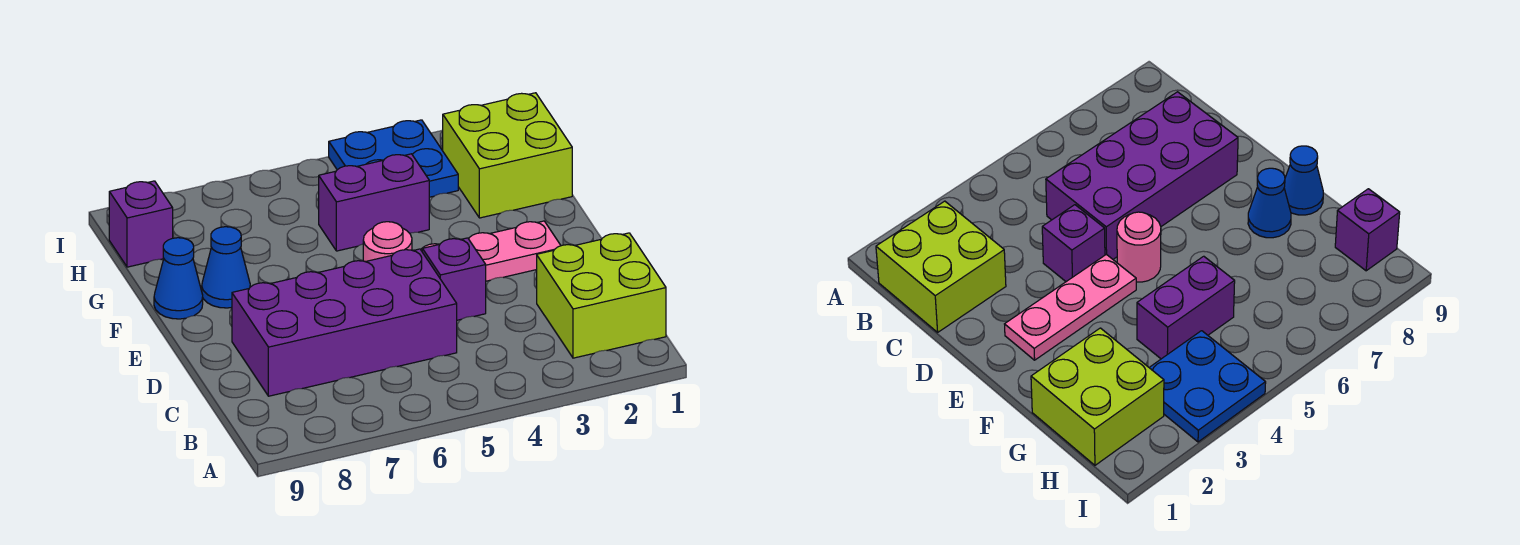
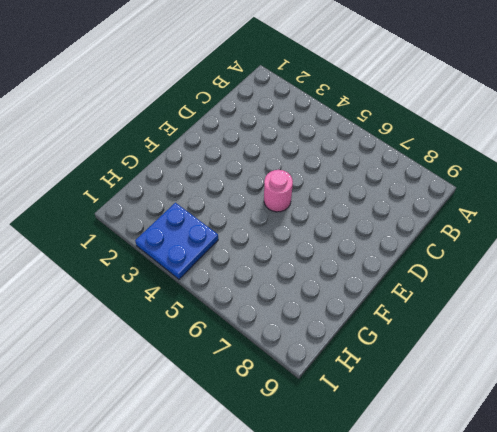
none -> lime brick B1:C2 level 1
none -> purple brick C5:D8 level 1

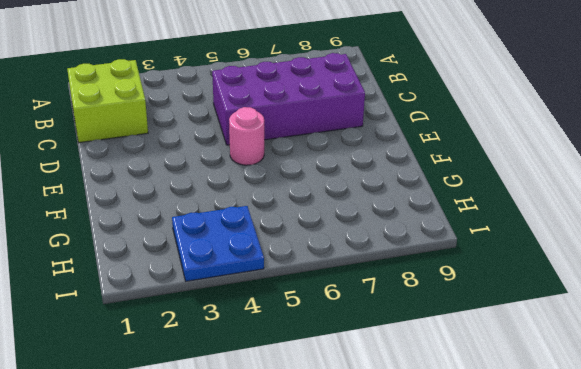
none -> purple brick D4 level 1
none -> pink plate E2:E4 level 1

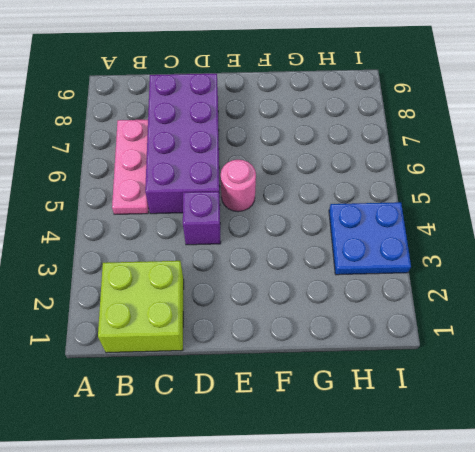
pink plate B5:B7 level 1 -> pink plate E2:E4 level 1
none -> blue cone F8 level 1
none -> blue cone F9 level 1

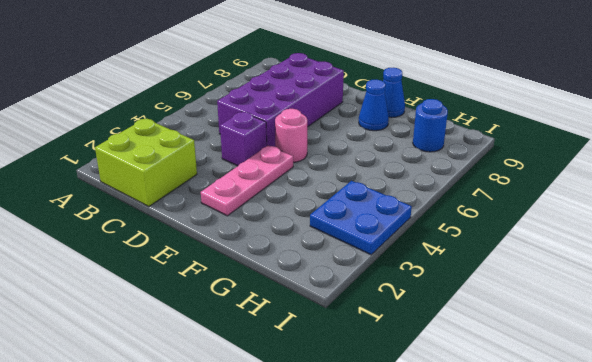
blue round brick H8 level 1 -> none
none -> lime brick G1:H2 level 1
none -> purple brick G4:G5 level 1

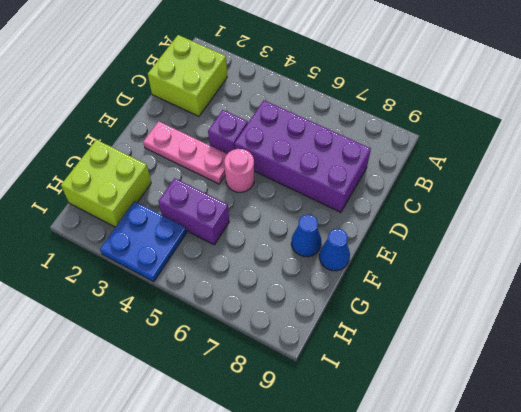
none -> purple brick H9 level 1

